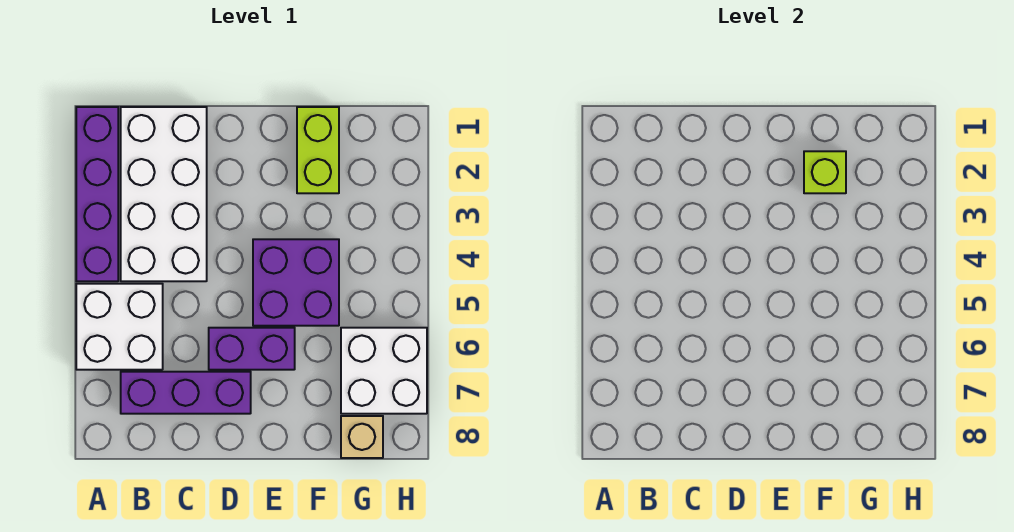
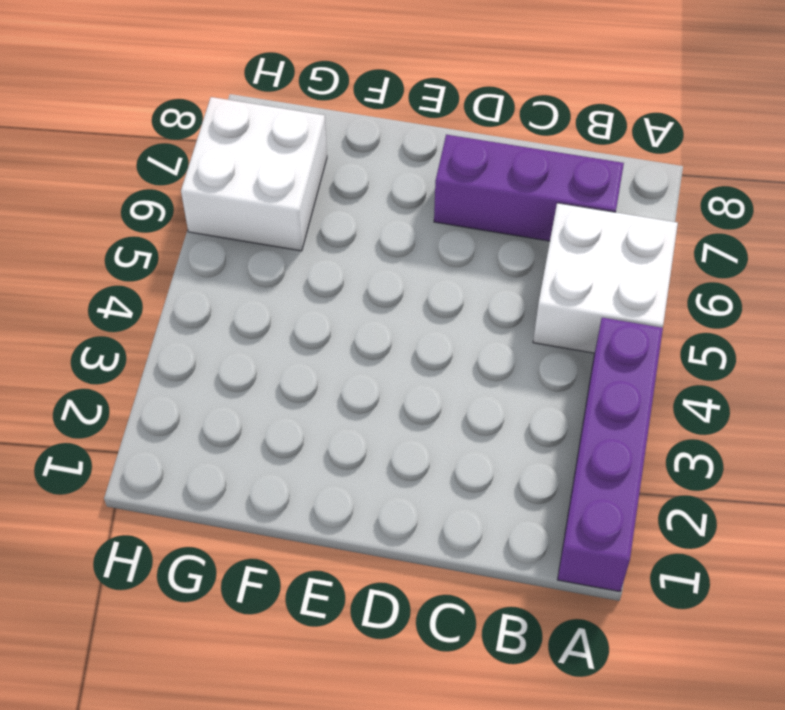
none -> white brick B1:C4 level 1
none -> purple brick D6:E6 level 1

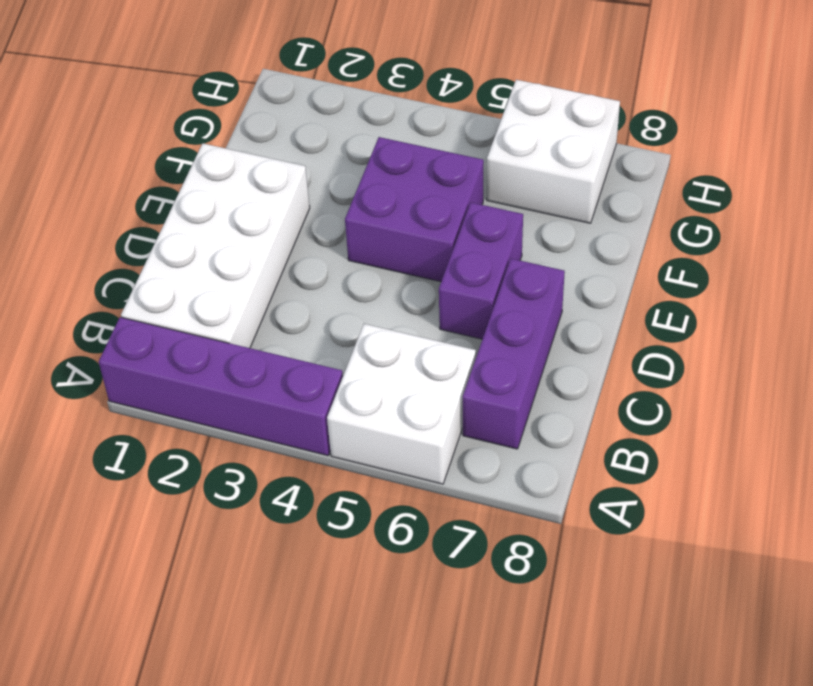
white brick B1:E2 level 1 -> white brick B1:C4 level 1
none -> lime brick F1:F2 level 1
none -> tan brick G8 level 1

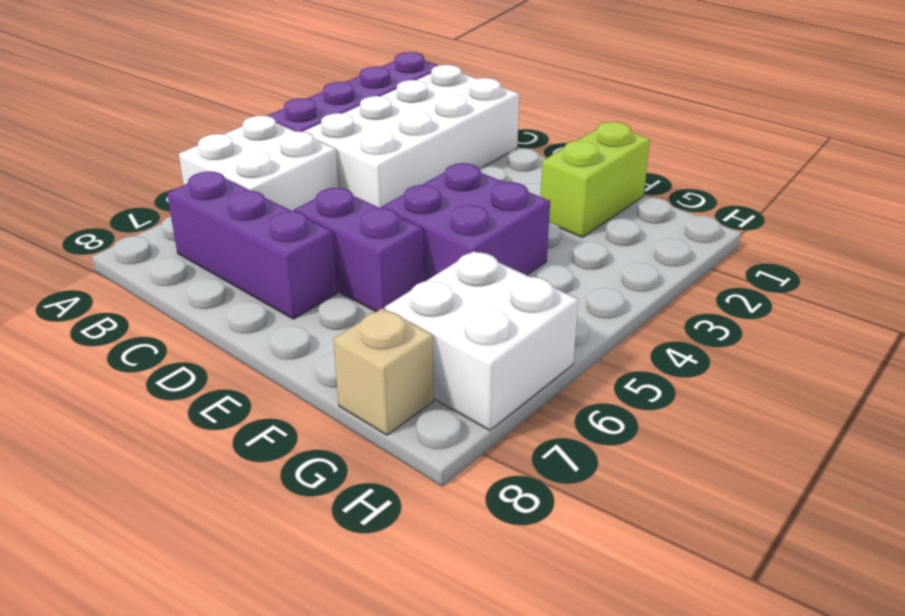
none -> lime brick F2 level 2

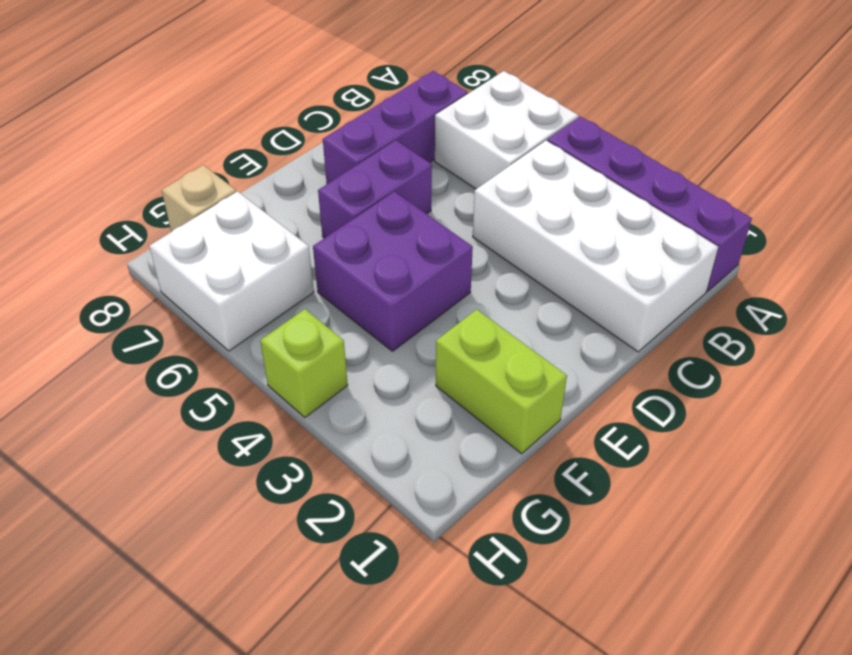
lime brick H4 level 1 -> lime brick F2 level 2

